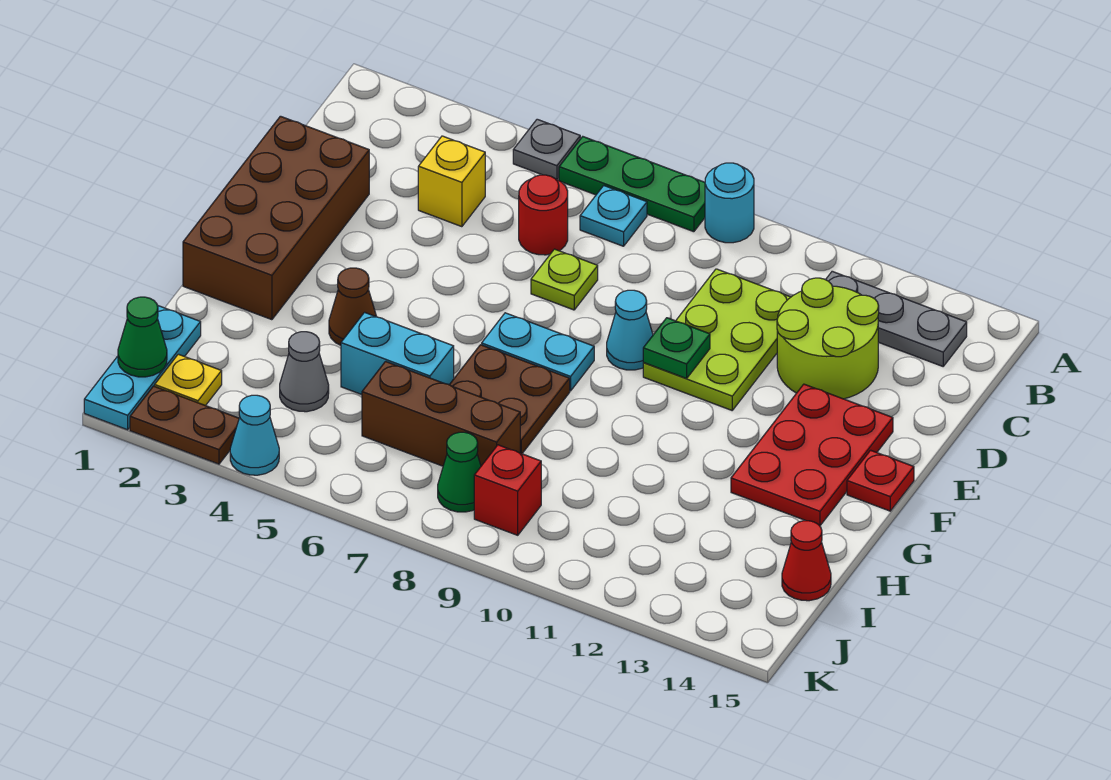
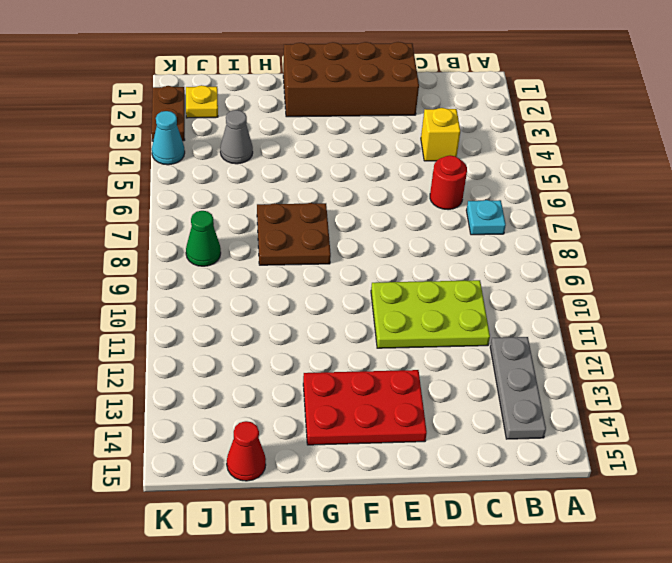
none -> grey plate A5 level 1
none -> green plate A6:A8 level 1
none -> cyan round brick A9 level 1

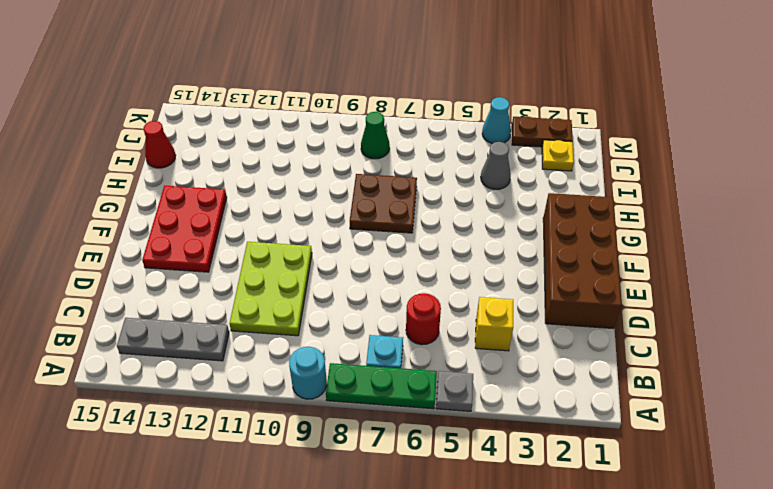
none -> lime round brick C12:D13 level 1
none -> lime plate D7 level 1
none -> cyan cone E9 level 1

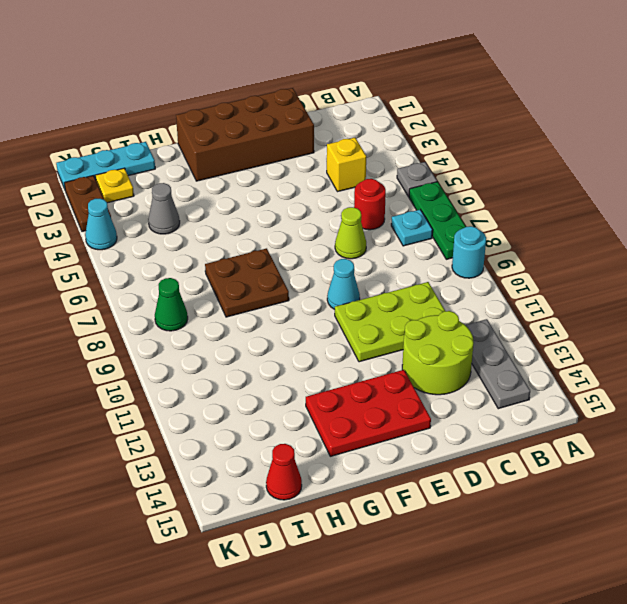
lime cone D7 level 1 -> lime plate D7 level 1
none -> cyan plate F7:F8 level 1
none -> red plate F15 level 1
none -> brown cone G4 level 1

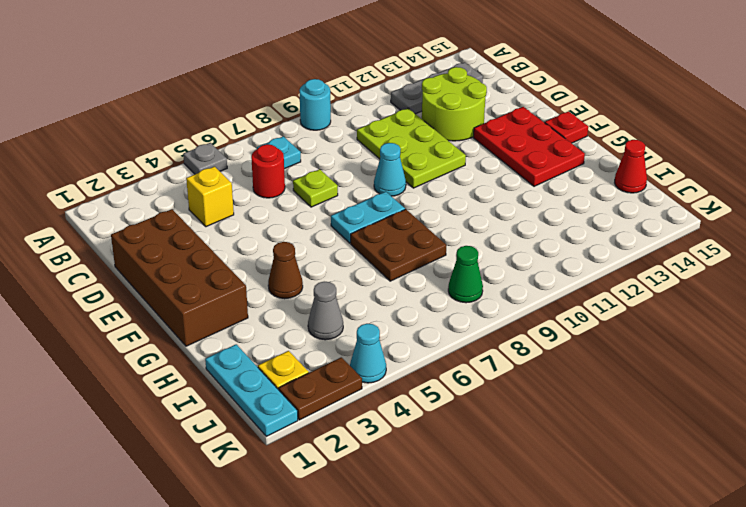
none -> green plate A6:A8 level 1
none -> cyan brick H5:H6 level 1
none -> brown brick I6:I8 level 1

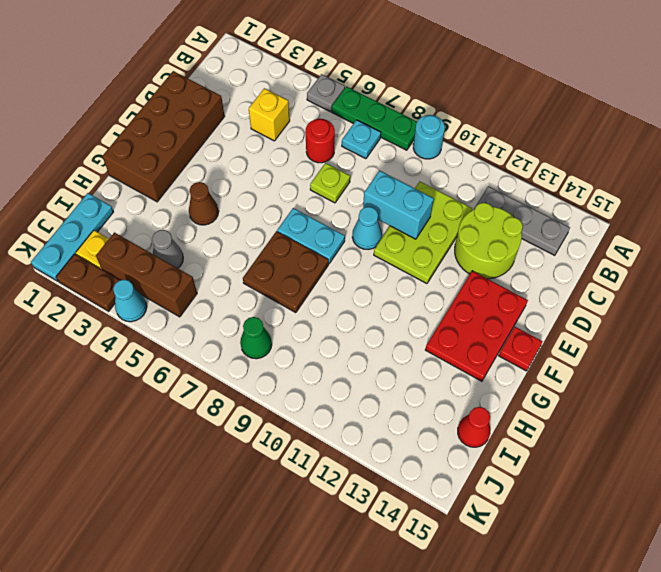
cyan brick D9:D10 level 2 -> cyan brick H5:H6 level 1
brown brick J3:J5 level 1 -> brown brick I6:I8 level 1
none -> red brick J9 level 1
none -> green plate E10 level 2
none -> green cone J1 level 2

